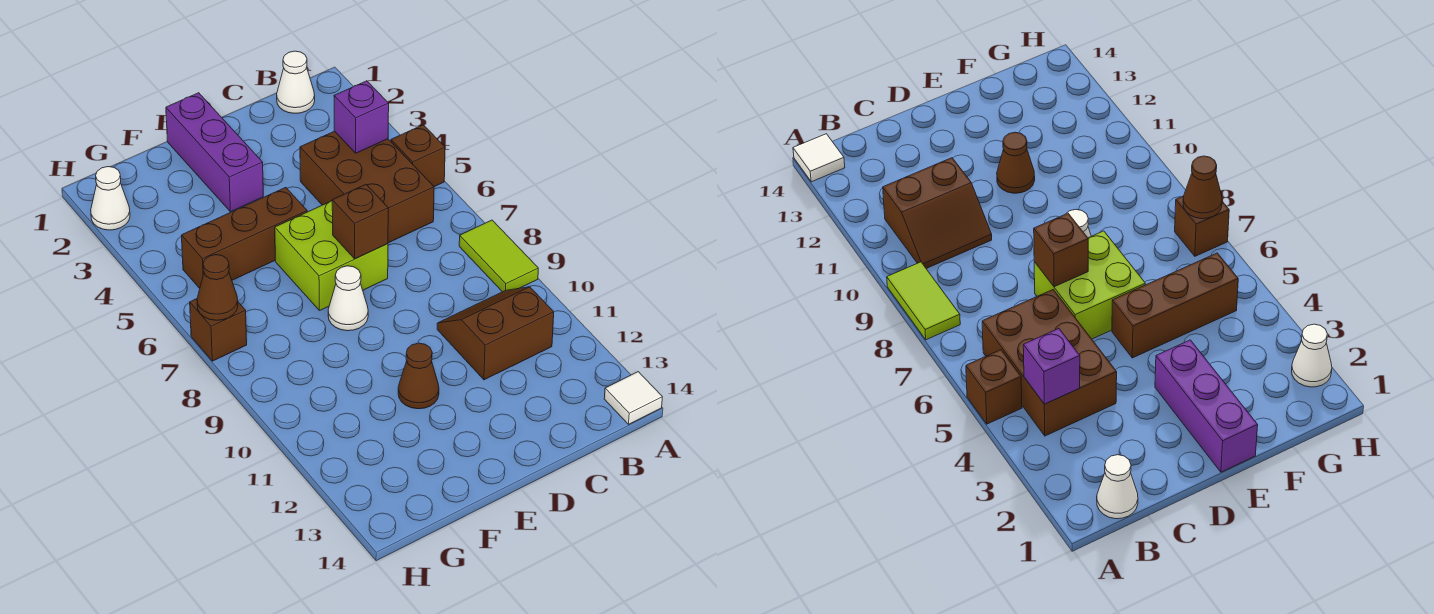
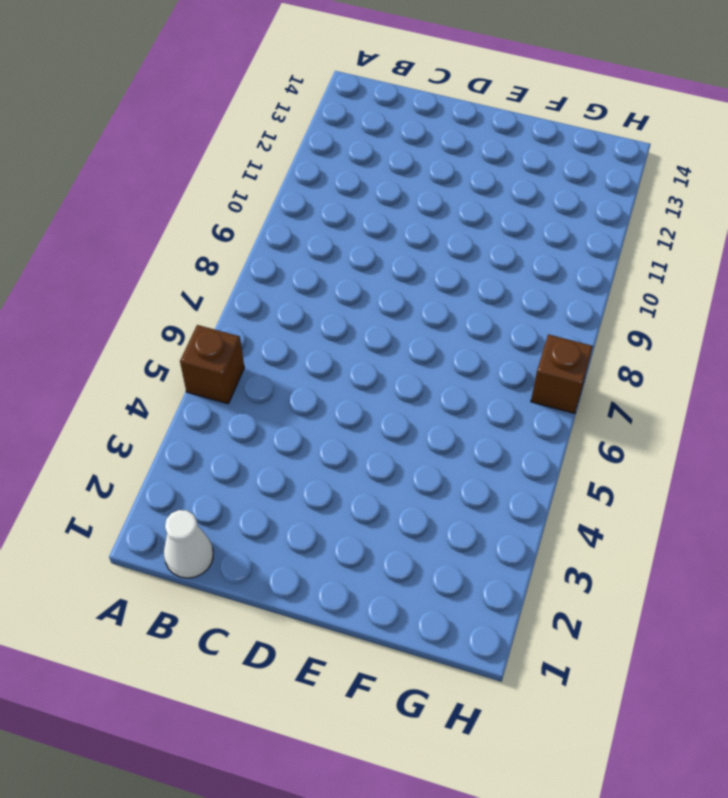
none -> lime tile A8:A9 level 1
none -> white tile A14 level 1
none -> brown brick B4:C6 level 1

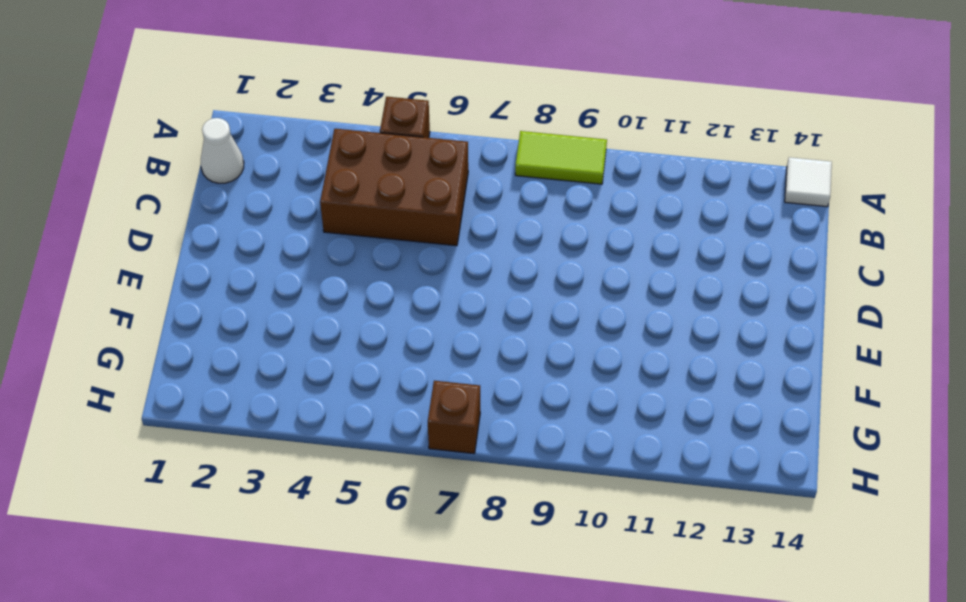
none -> brown slope B10:C11 level 1 top 11
none -> lime brick D6:E7 level 1
none -> purple brick E1:E3 level 1

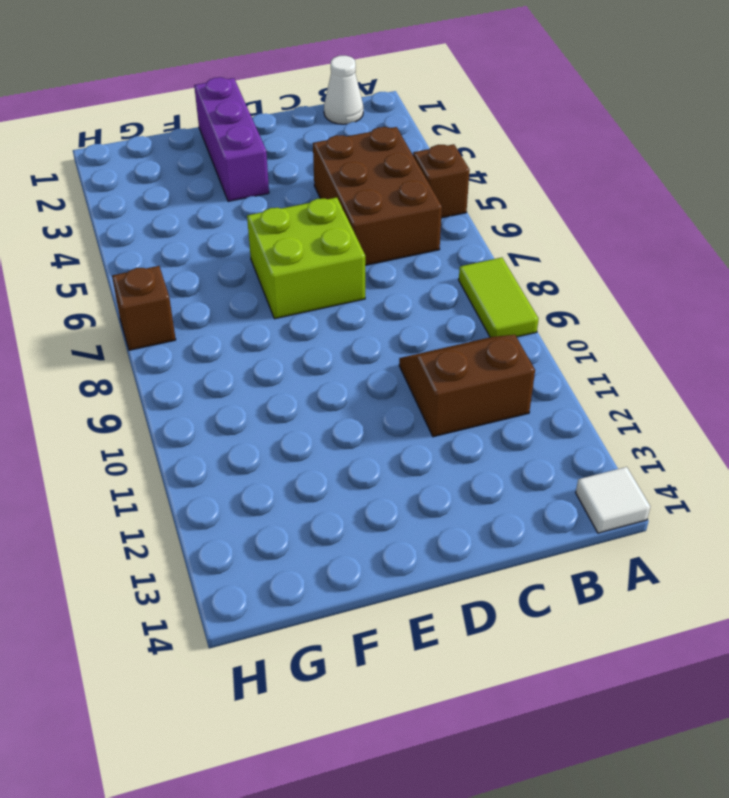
none -> brown brick E5:G5 level 1
none -> white cone E8 level 1
none -> brown cone E11 level 1

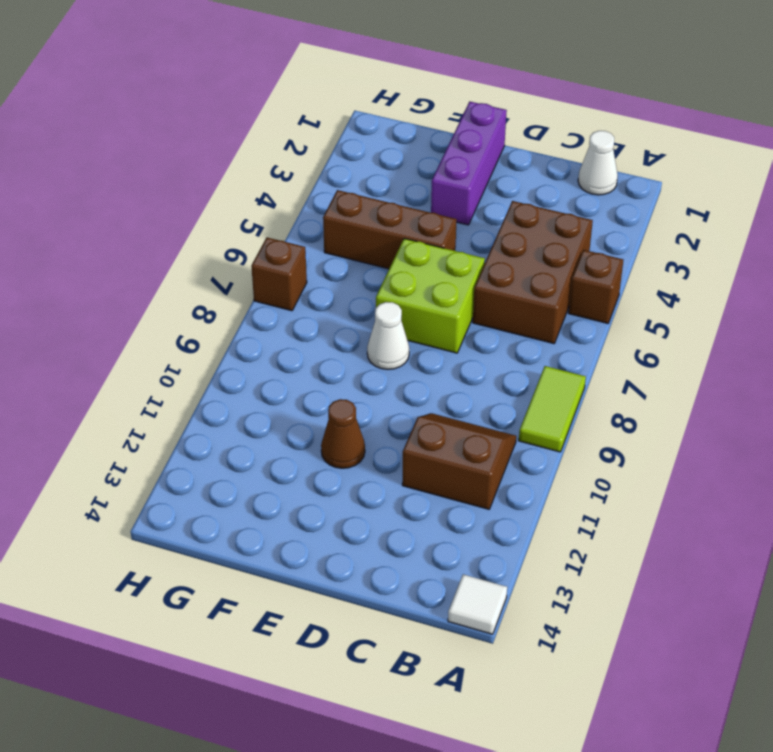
none -> white cone H2 level 1
none -> purple brick B4 level 2
none -> brown brick D7 level 2

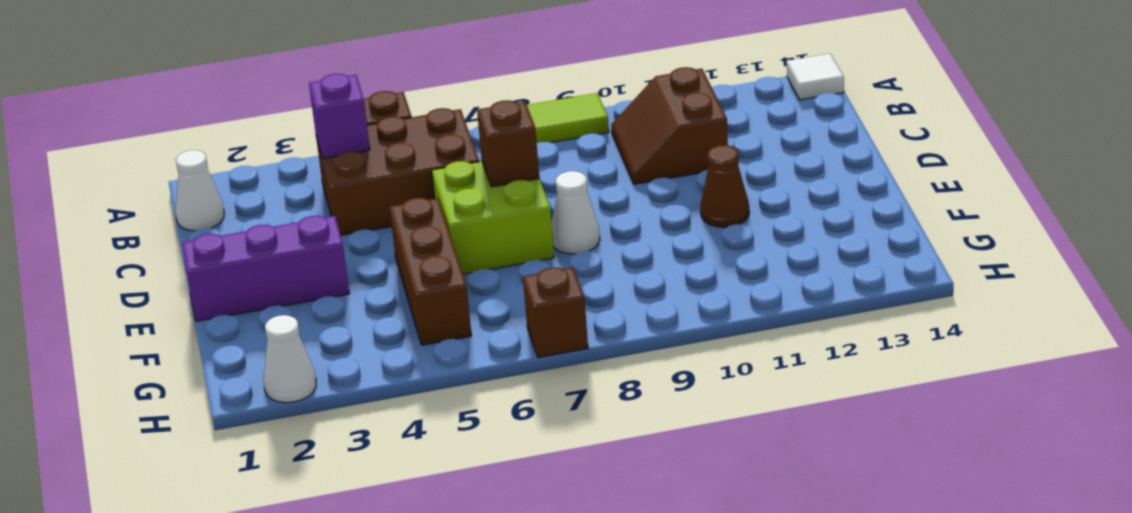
none -> brown cone H7 level 2

